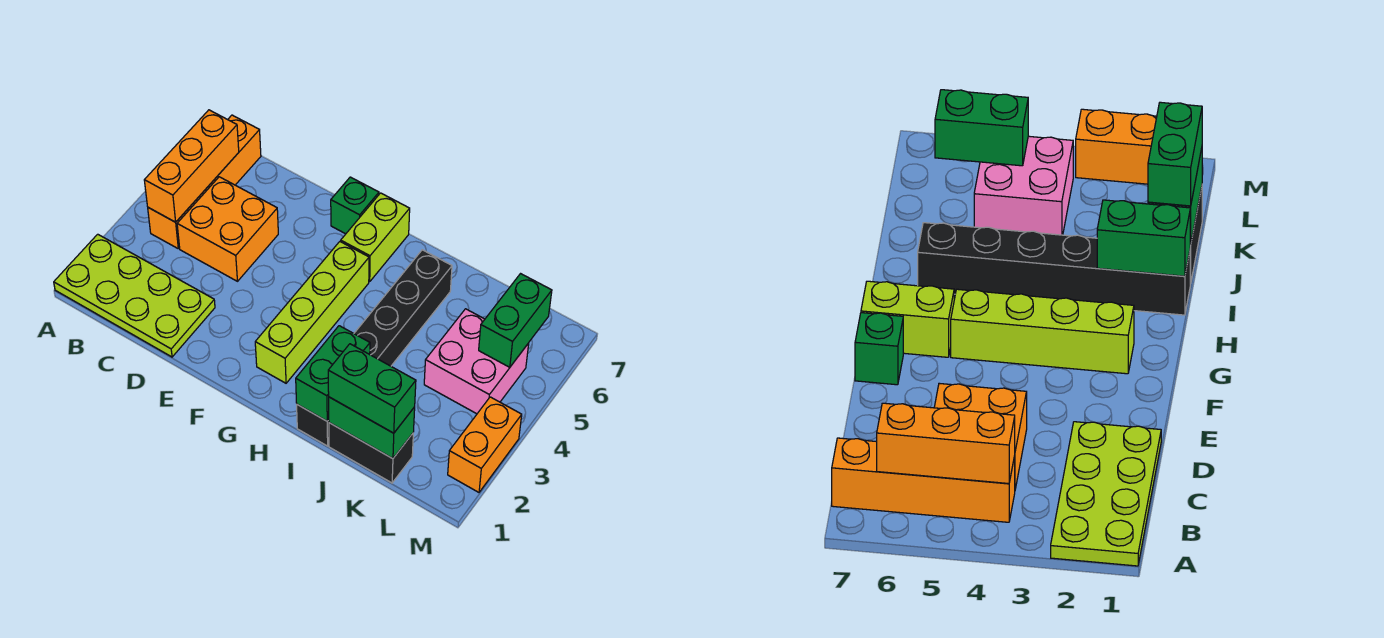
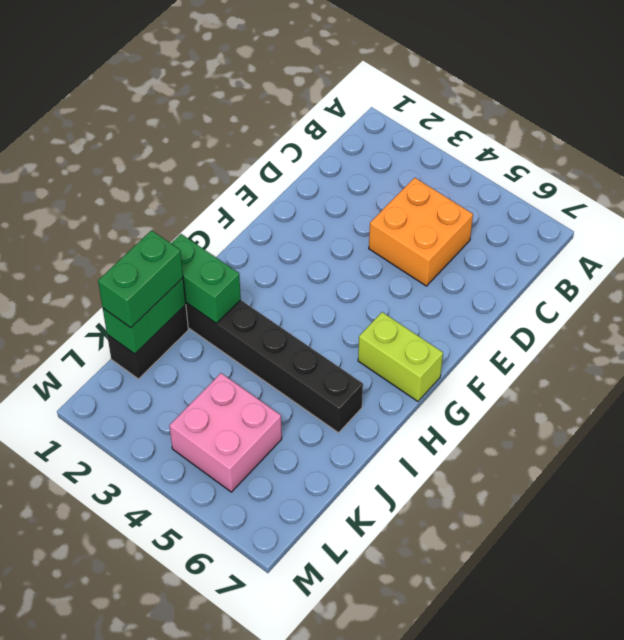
none -> lime plate A1:D2 level 1
none -> orange brick B4:B7 level 1
none -> green brick F7 level 1

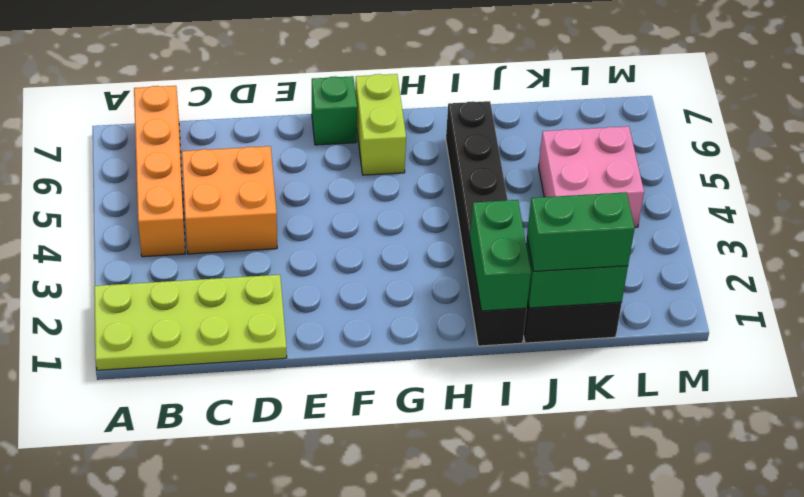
none -> lime brick G2:G5 level 1
none -> orange brick M2:M3 level 1
none -> orange brick B4:B6 level 2

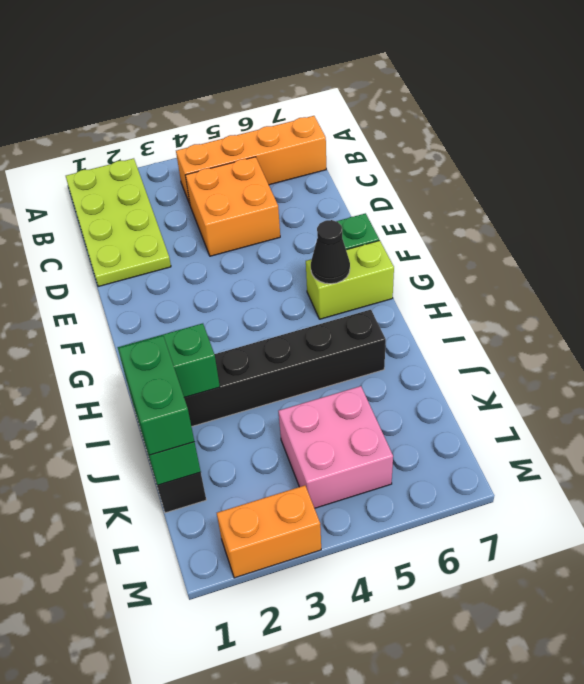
black cone G6 level 2 -> none
none -> lime brick G2:G5 level 1
none -> orange brick B4:B6 level 2
none -> green brick L5:L6 level 2

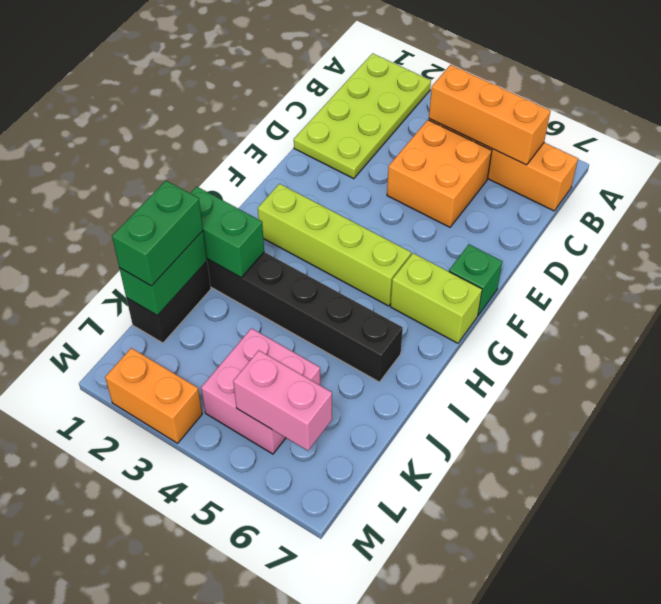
pink brick L5:L6 level 2 -> green brick L5:L6 level 2

